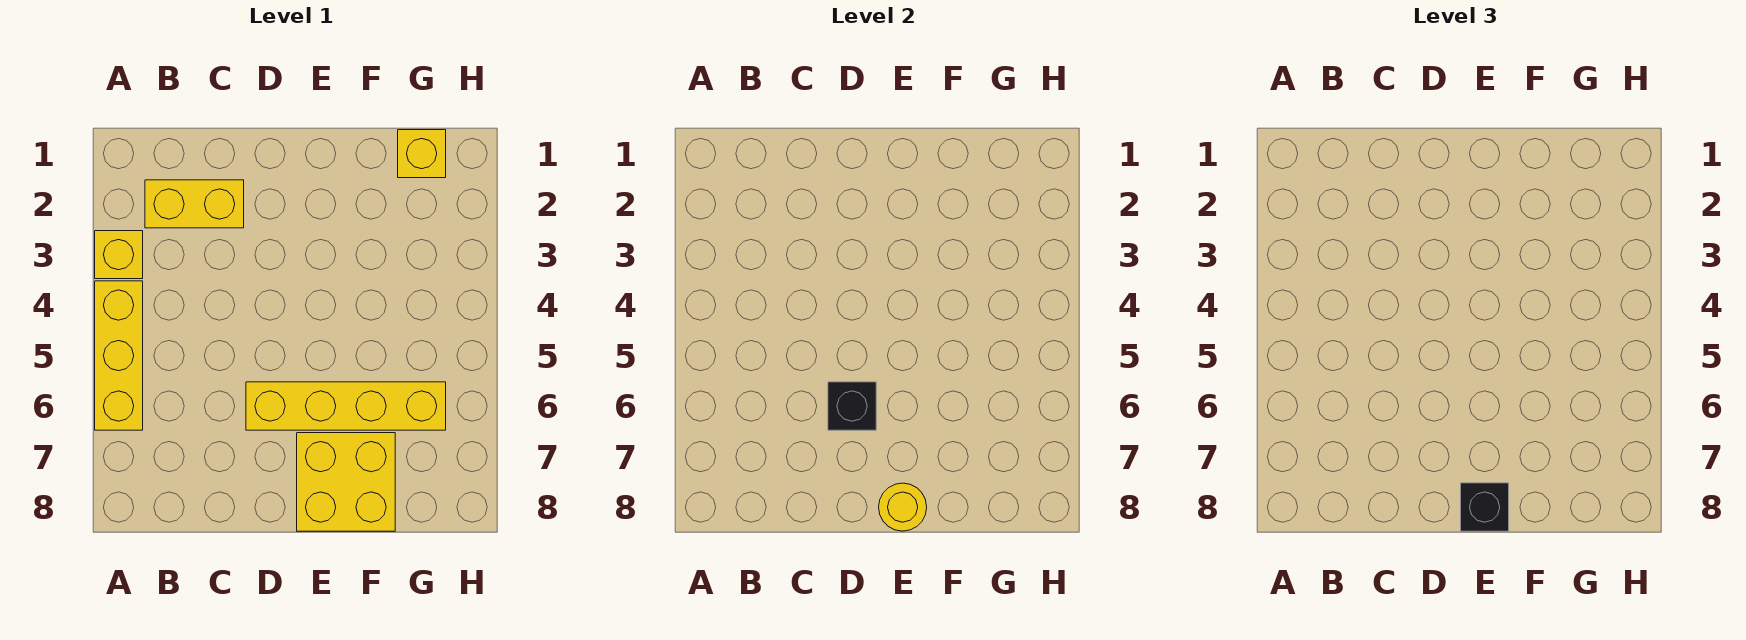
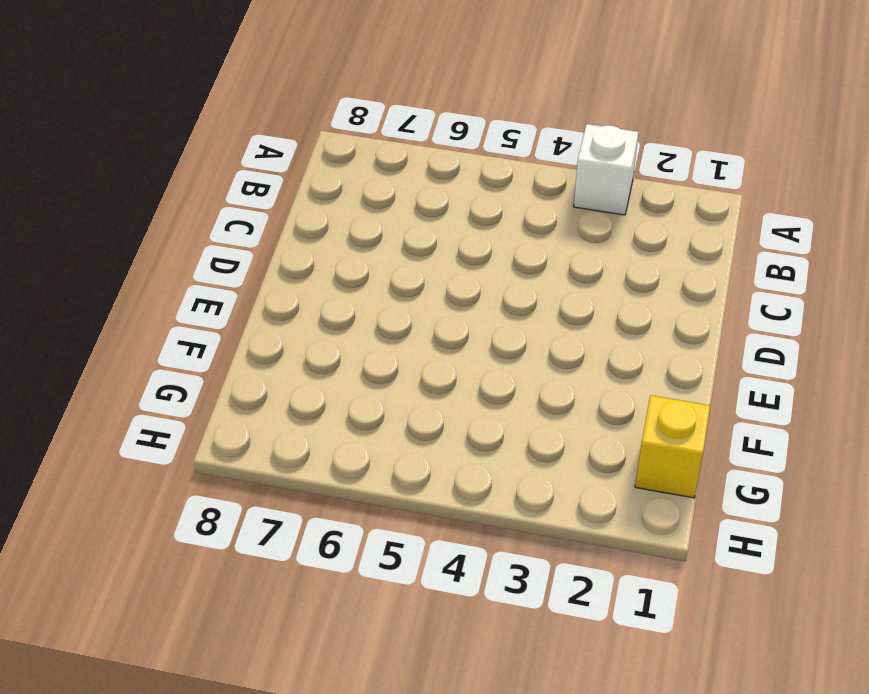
white brick A3 level 1 -> yellow brick A3 level 1
none -> yellow brick A4:A6 level 1
none -> yellow brick B2:C2 level 1

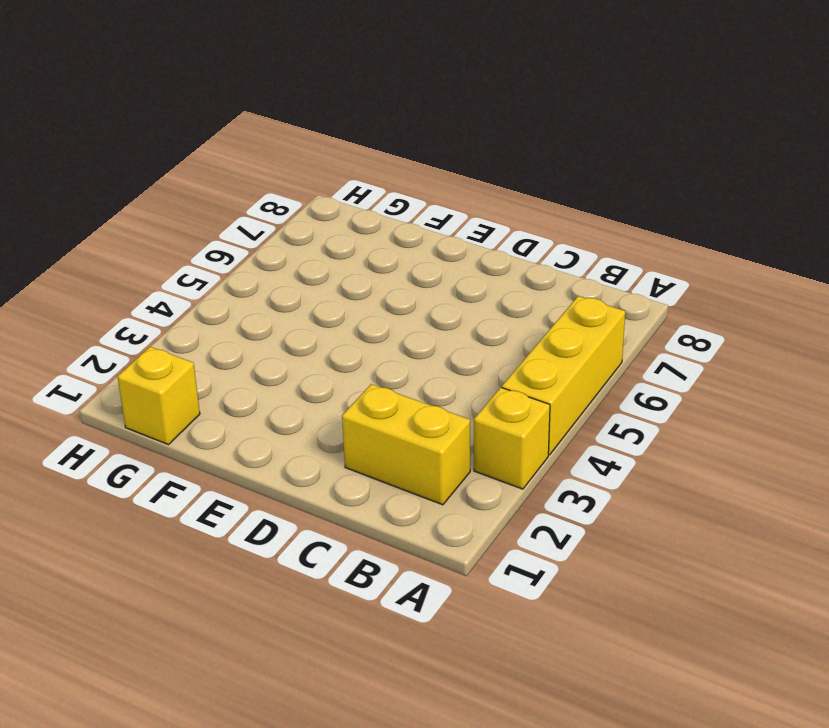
none -> yellow brick D6:G6 level 1
none -> yellow brick E7:F8 level 1

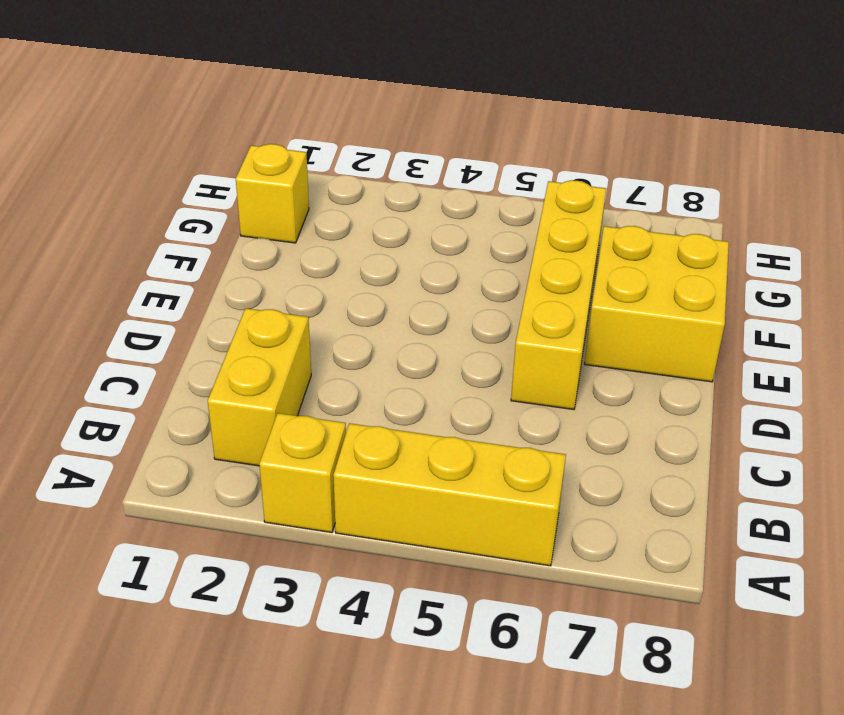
none -> black brick D6 level 2
none -> yellow round brick E8 level 2

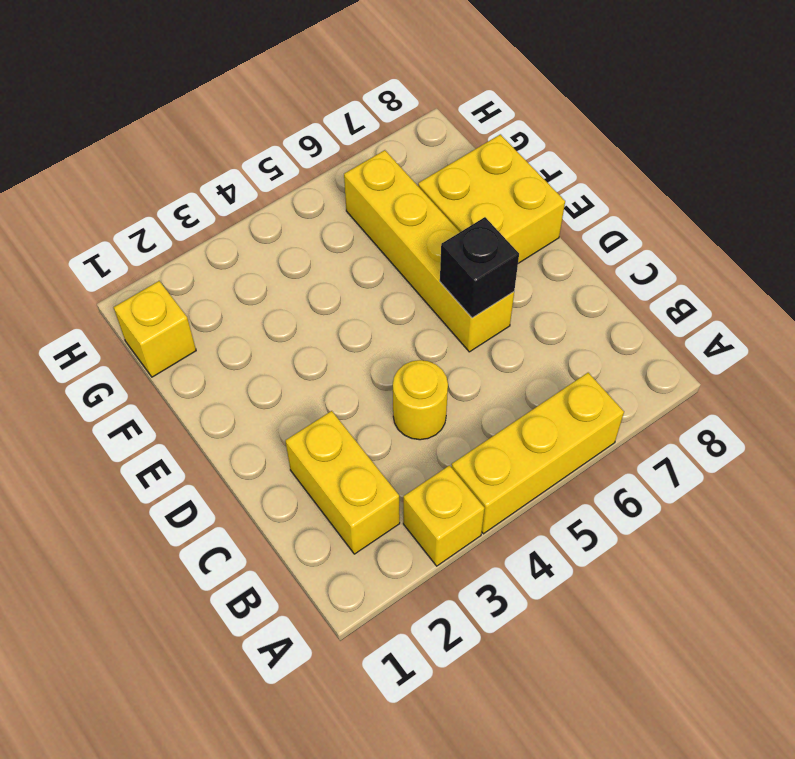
yellow round brick C4 level 1 -> yellow round brick E8 level 2
none -> black brick E8 level 3

